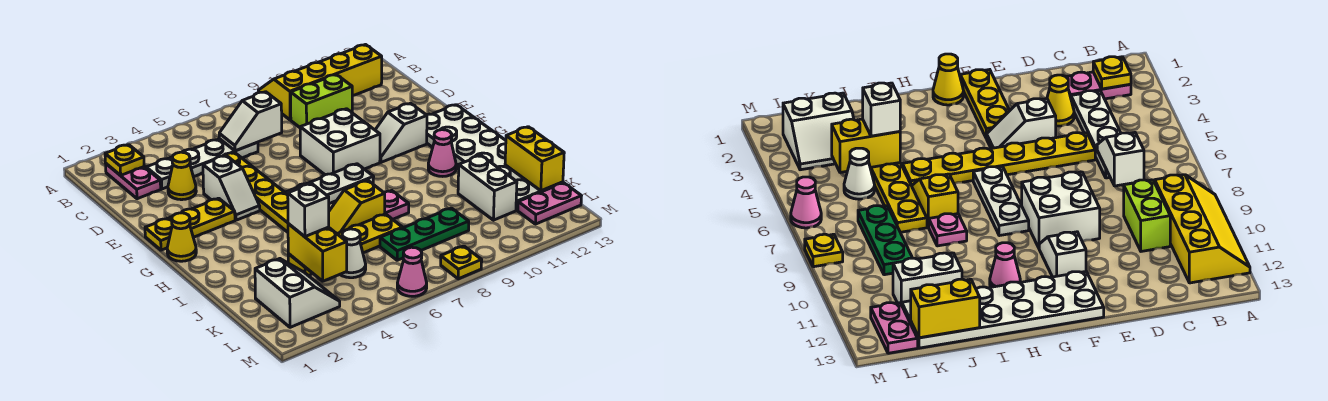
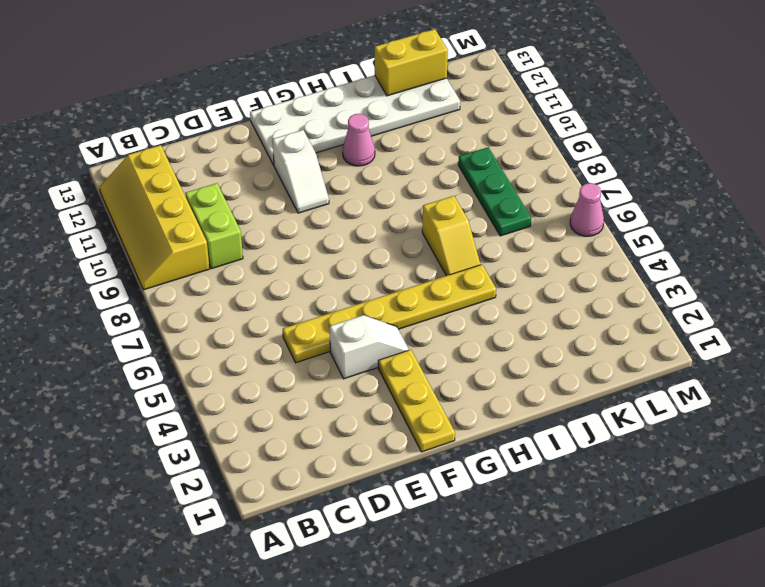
none -> pink plate B2:C2 level 1
none -> white plate C3:C6 level 1
none -> yellow cone D3 level 1

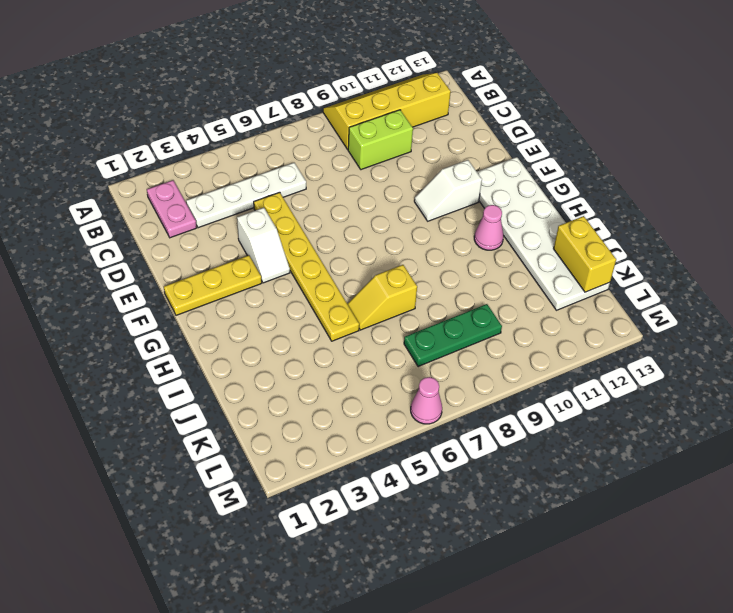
none -> yellow cone D3 level 1
none -> white brick E8:F9 level 1
none -> yellow cone G1 level 1

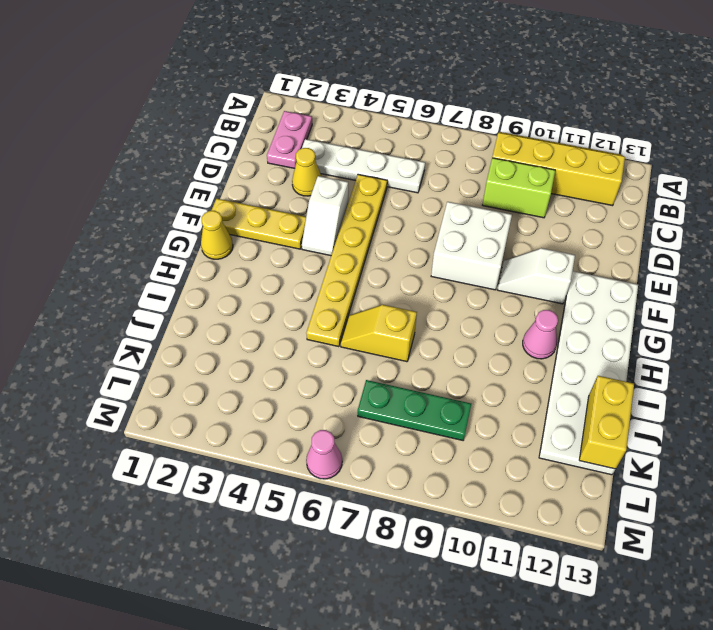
none -> white plate G6:G8 level 1
none -> pink plate I8 level 1
none -> yellow plate J4:J7 level 1

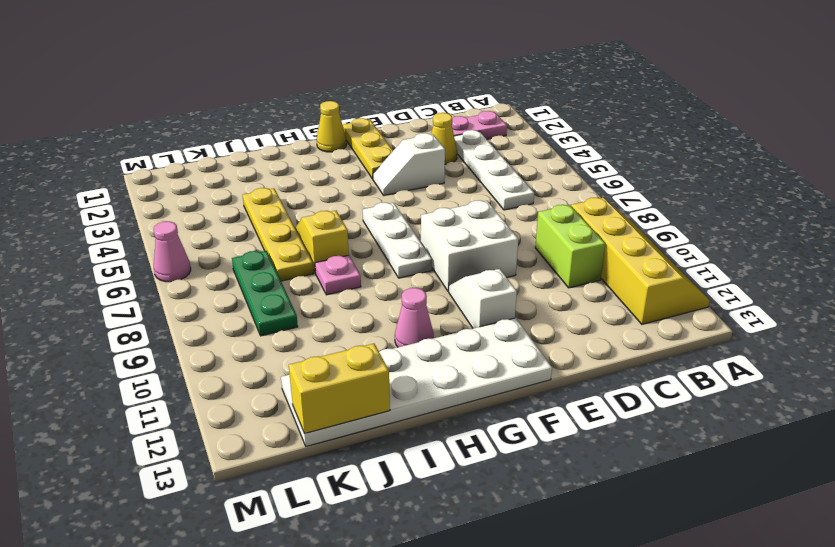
none -> yellow plate D5:I5 level 1
none -> white brick J11:K11 level 1
none -> white slope K2:L3 level 1 top 2

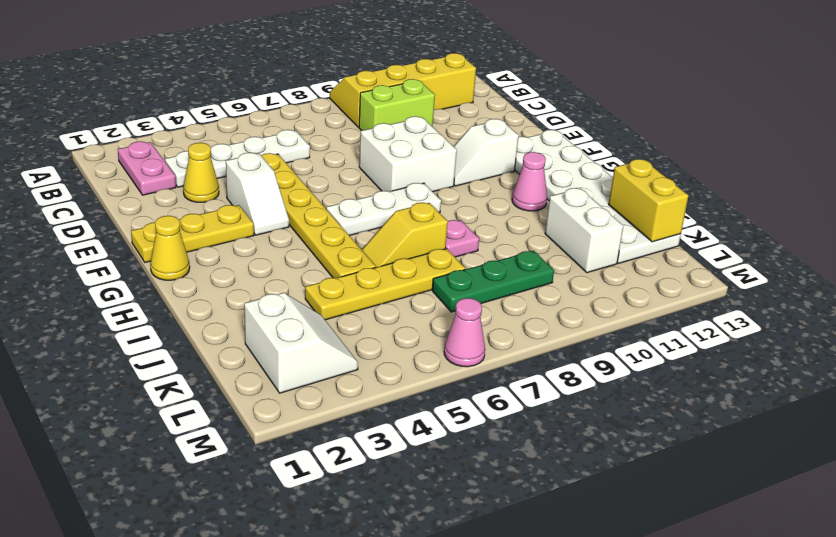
none -> white cone K5 level 1
none -> pink plate L12:L13 level 1
none -> yellow plate M8 level 1

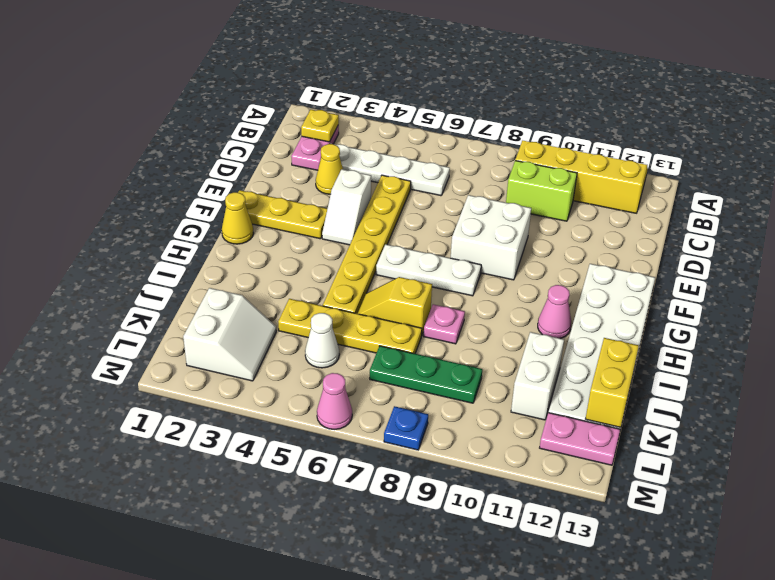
blue plate M8 level 1 -> yellow plate M8 level 1
none -> white slope F10:F11 level 1 top 11
none -> white slope C6:C7 level 2 top 7
none -> yellow brick J4:K4 level 2

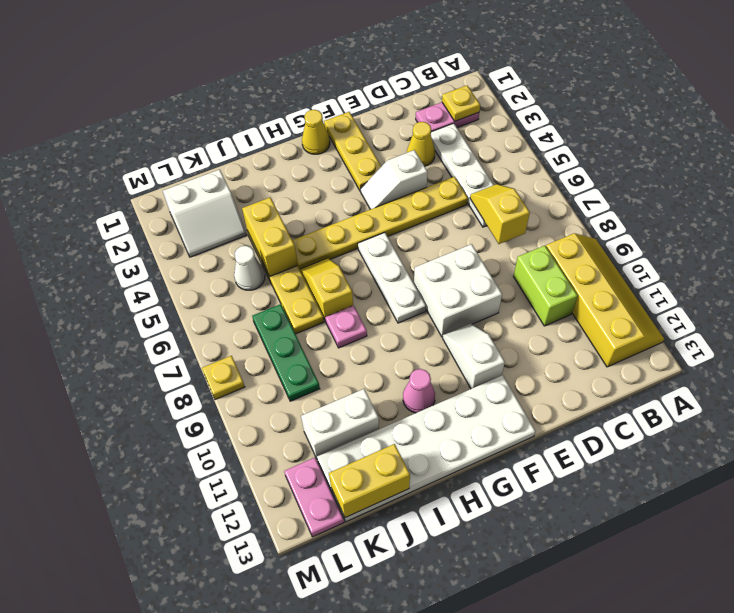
yellow slope C6:C7 level 2 top 7 -> white slope C6:C7 level 2 top 7
yellow brick J4:J5 level 2 -> yellow brick J4:K4 level 2
none -> pink cone M6 level 1
none -> white brick J4 level 3

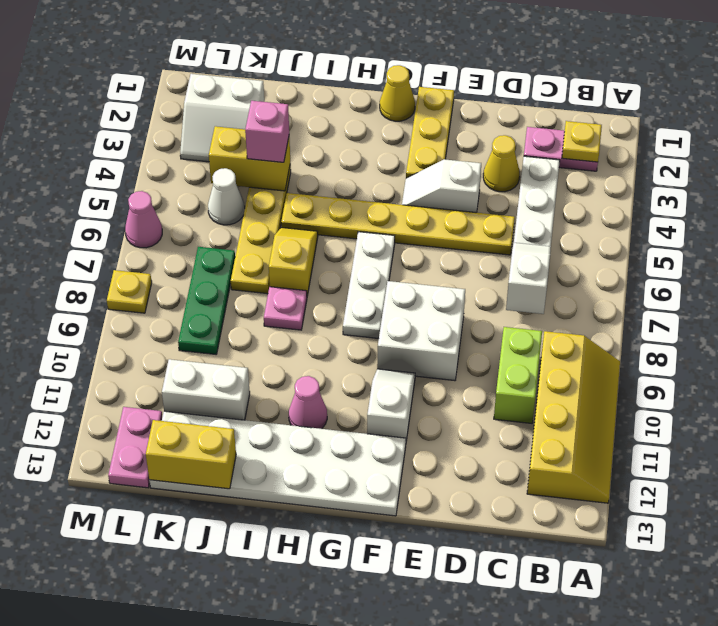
pink brick J4 level 3 -> white brick J4 level 3

